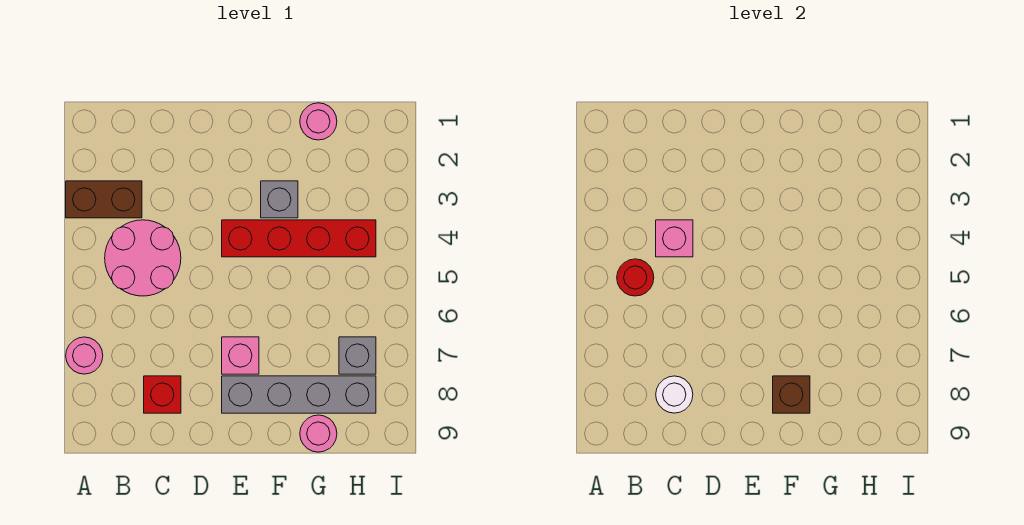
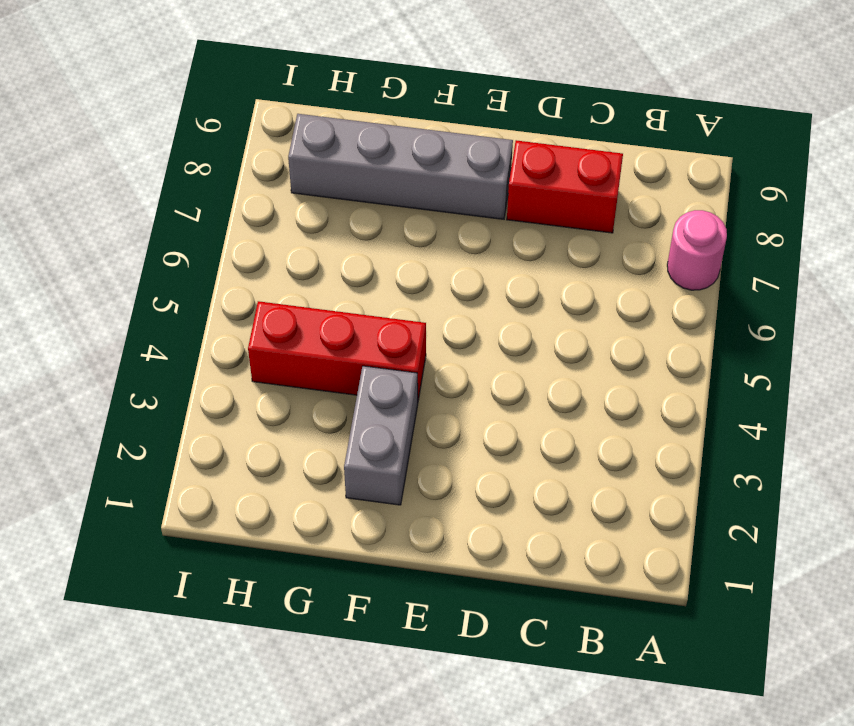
red brick C8:D8 level 1 -> red brick C8 level 1
grey brick F2:F3 level 1 -> grey brick F3 level 1
red brick F4:H4 level 1 -> red brick E4:H4 level 1
none -> brown brick A3:B3 level 1
none -> pink round brick B4:C5 level 1
none -> pink brick E7 level 1

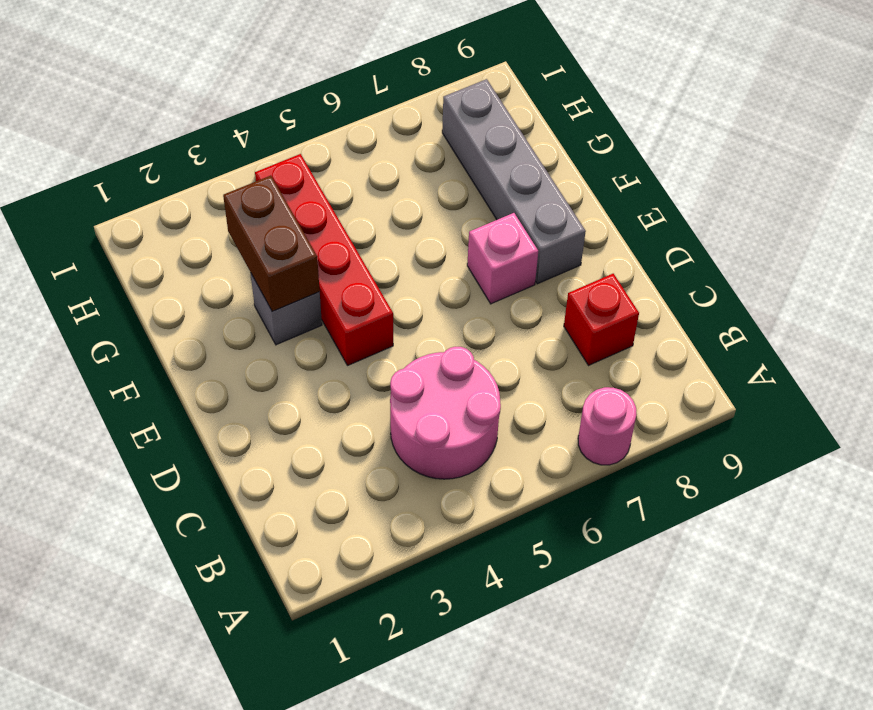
brown brick F3:G3 level 2 -> brown brick A3:B3 level 1
none -> pink round brick G1 level 1
none -> pink round brick G9 level 1
none -> grey brick H7 level 1

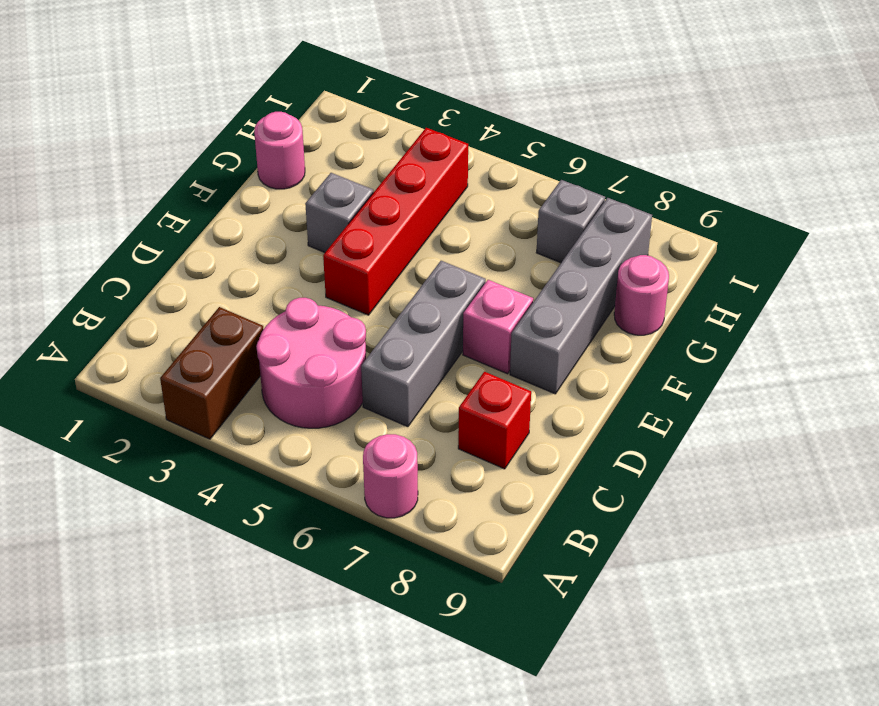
grey brick C6:E6 level 1 -> none
none -> red round brick B5 level 2
none -> pink brick C4 level 2
none -> white round brick C8 level 2

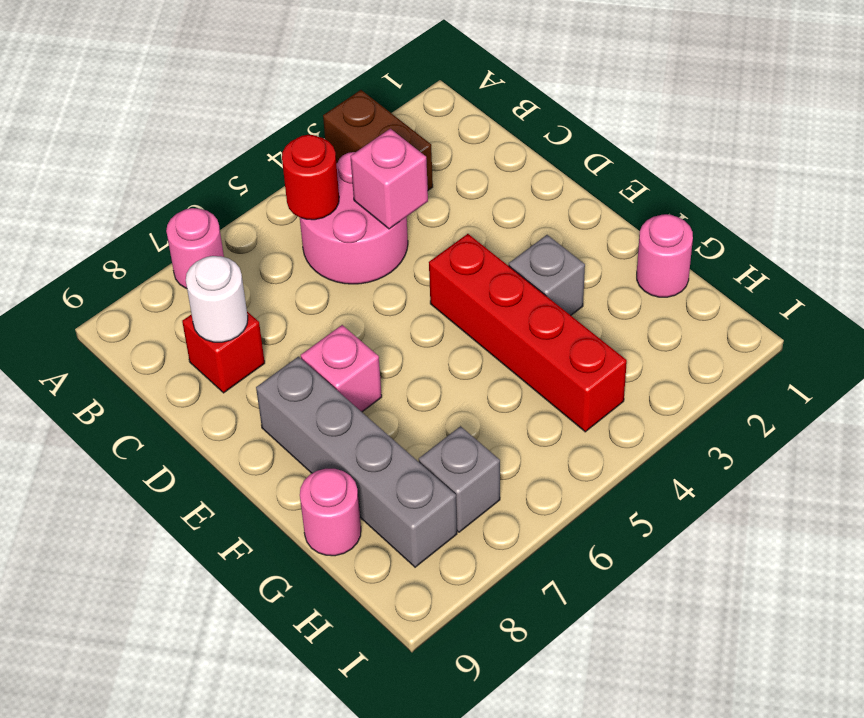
none -> brown brick F8 level 2

